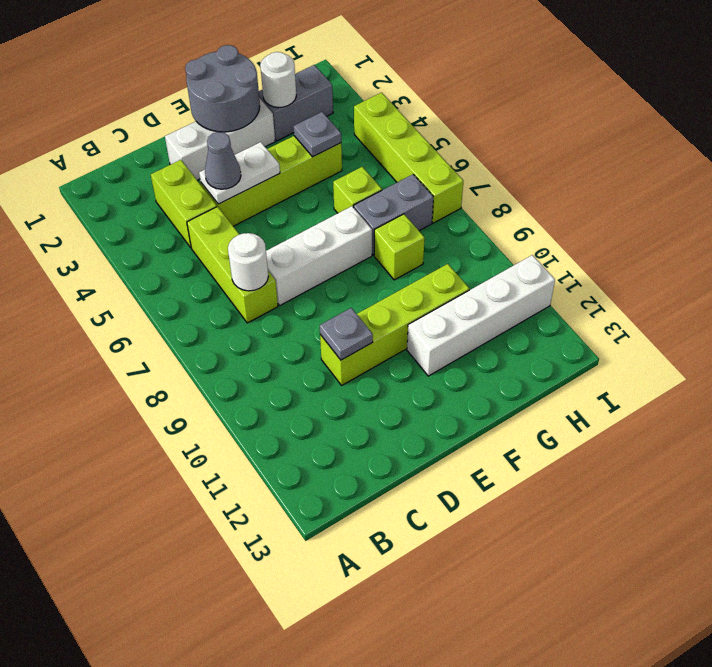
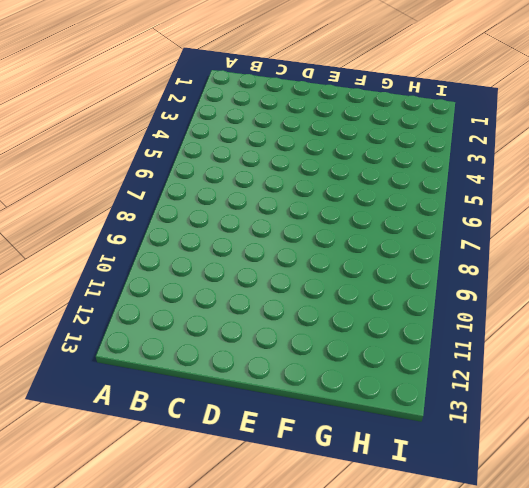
none -> lime brick C3:C4 level 1
none -> lime brick C5:C7 level 1
none -> white brick D2:F2 level 1

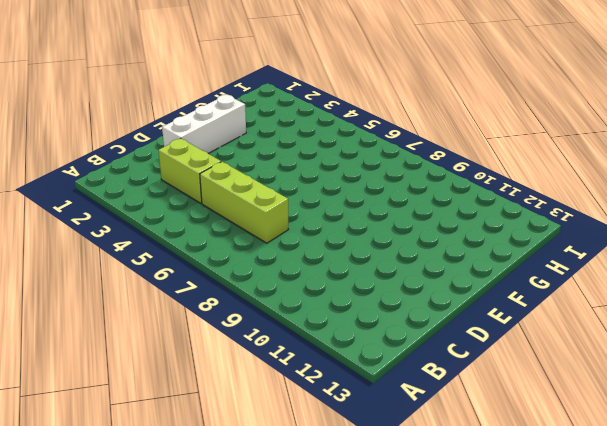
none -> lime brick D4:G4 level 1
none -> white brick D7:F7 level 1
none -> lime brick D10:G10 level 1

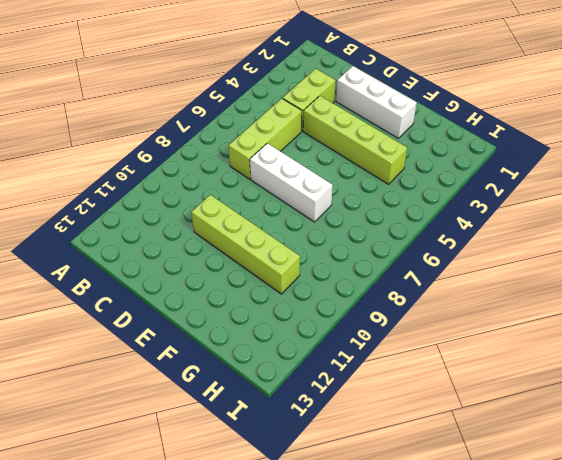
none -> white brick F11:I11 level 1
none -> grey brick G2:H2 level 1
none -> lime brick G6 level 1

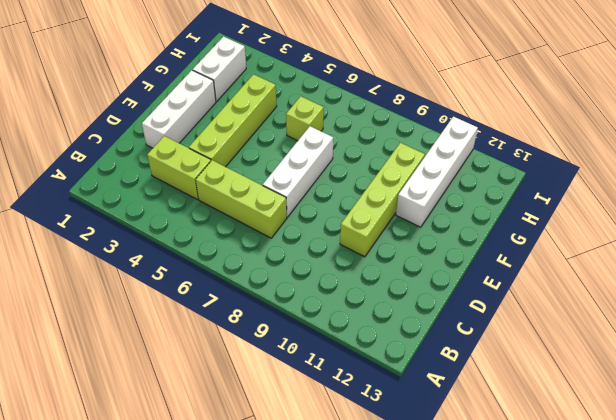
white brick G2:H2 level 1 -> grey brick G2:H2 level 1
none -> grey brick G7:H7 level 1
none -> lime brick G8 level 1
none -> lime brick I4:I7 level 1

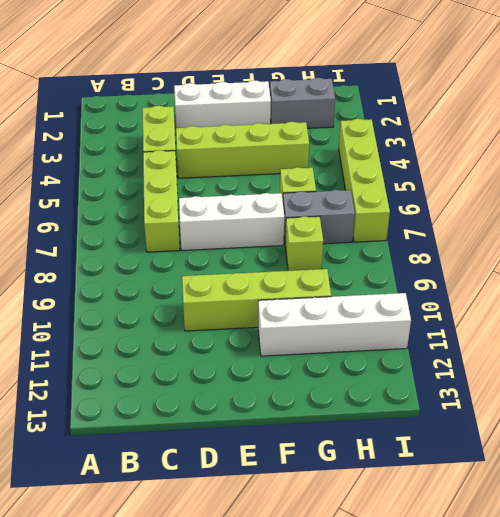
none -> white round brick C7 level 2
none -> white plate D4:E4 level 2
none -> grey plate D10 level 2

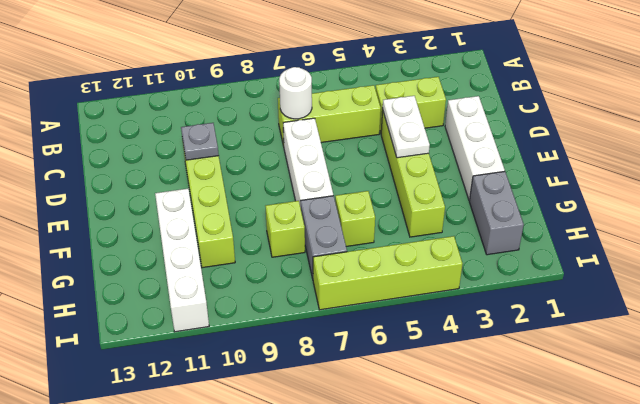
none -> grey round brick E1:F2 level 2
none -> white round brick G2 level 2
none -> grey plate G4 level 2

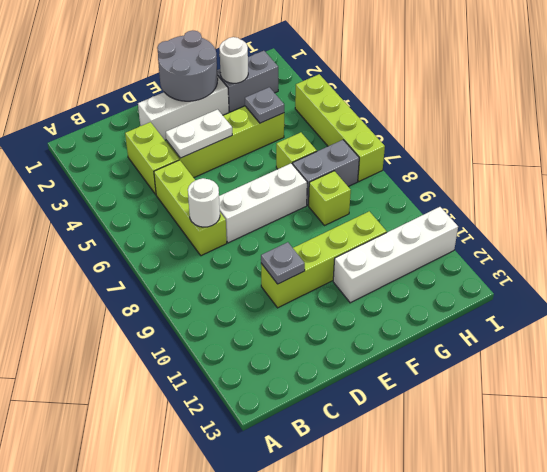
none -> grey cone D4 level 3

